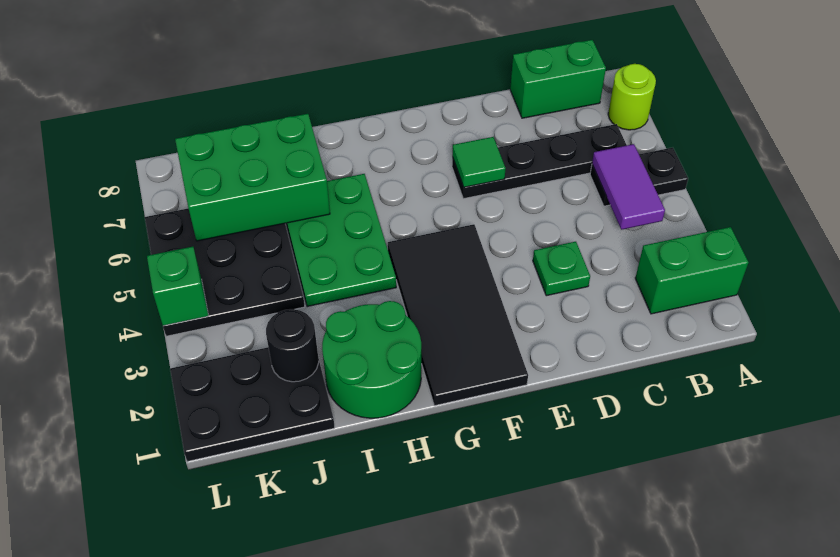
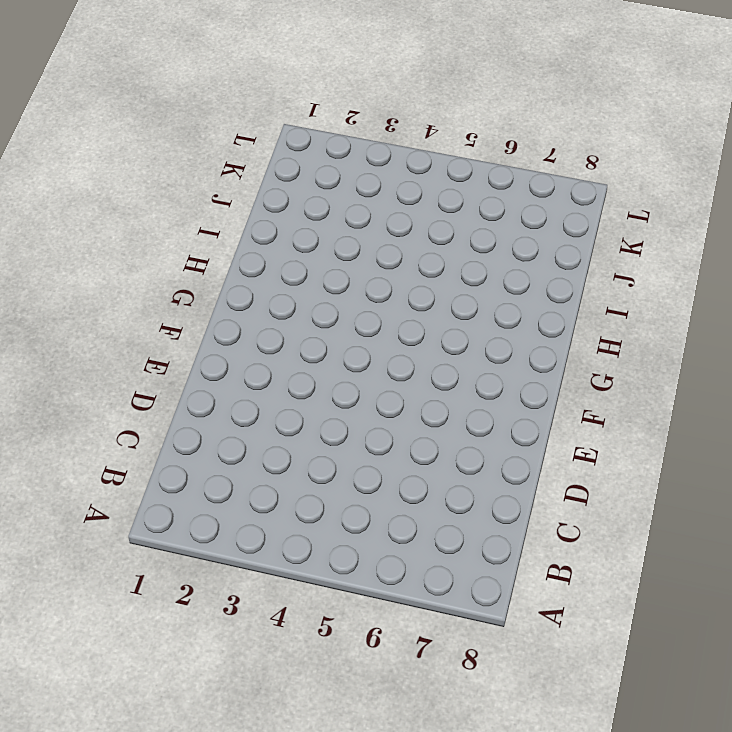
none -> green brick A2:B2 level 1
none -> black plate A5:B5 level 1
none -> lime round brick A7 level 1

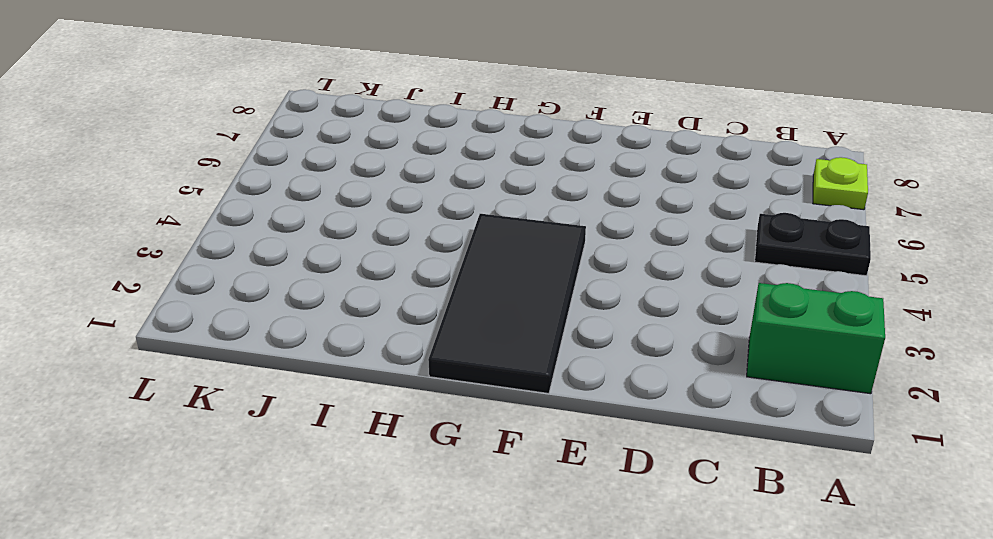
lime plate A7 level 1 -> lime round brick A7 level 1
none -> black plate B6:E6 level 1
none -> green brick B8:C8 level 1
none -> green plate D3 level 1

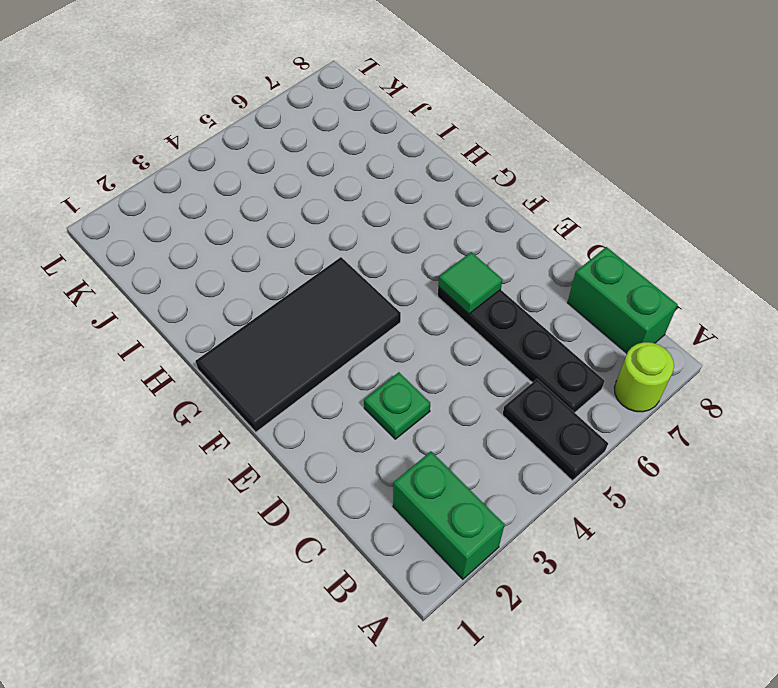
none -> green round brick H1:I2 level 1
none -> green plate H4:I6 level 1
none -> black plate J1:L2 level 1

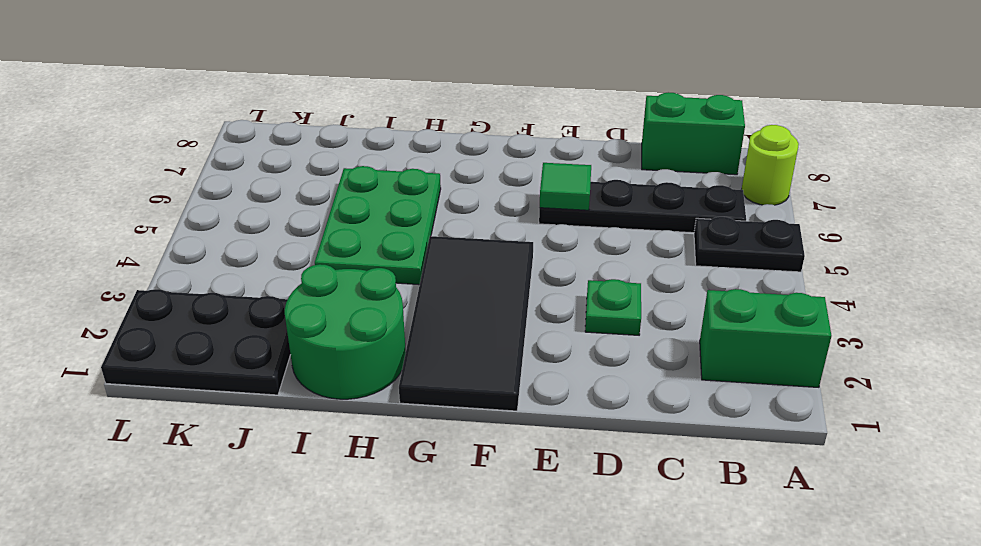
none -> black plate J4:L6 level 1
none -> purple tile B4:B5 level 2
none -> green brick I6:K7 level 2

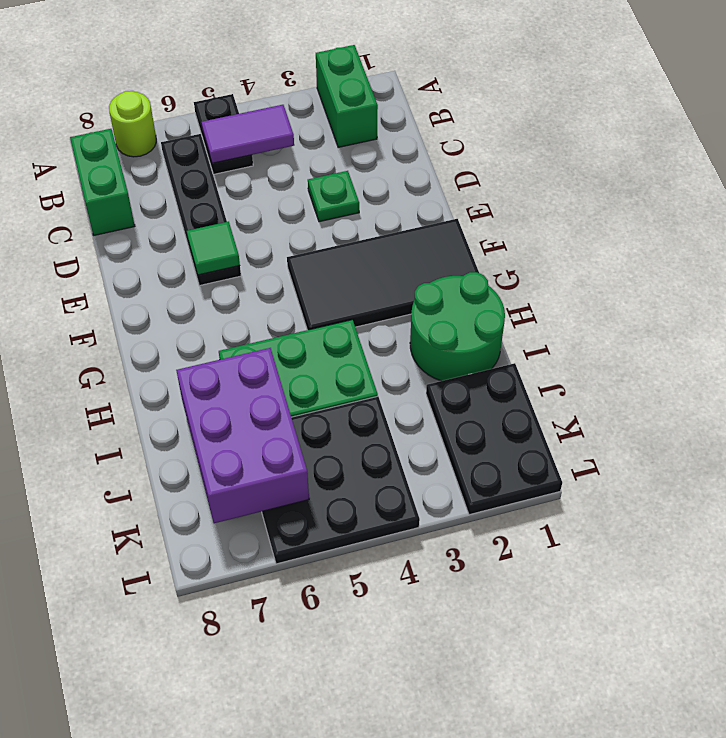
purple brick I6:K7 level 2 -> green brick I6:K7 level 2
none -> black round brick J2 level 2
none -> green brick L4 level 2

